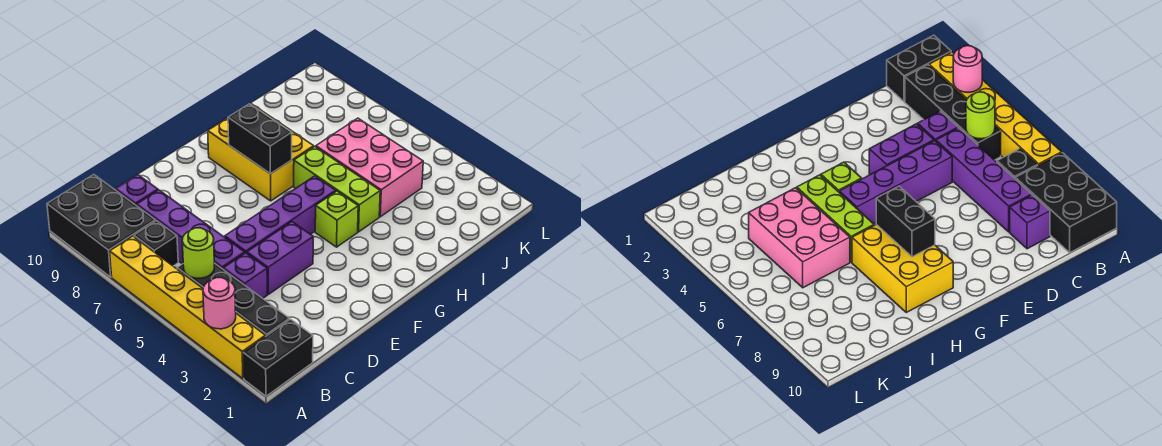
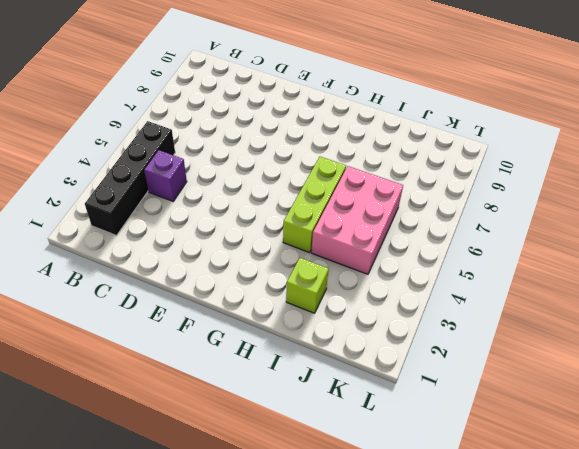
lime brick I2 level 1 -> lime brick G4 level 1
none -> black brick A1:B1 level 1
none -> yellow brick A2:A7 level 1
none -> black brick A8:B10 level 1

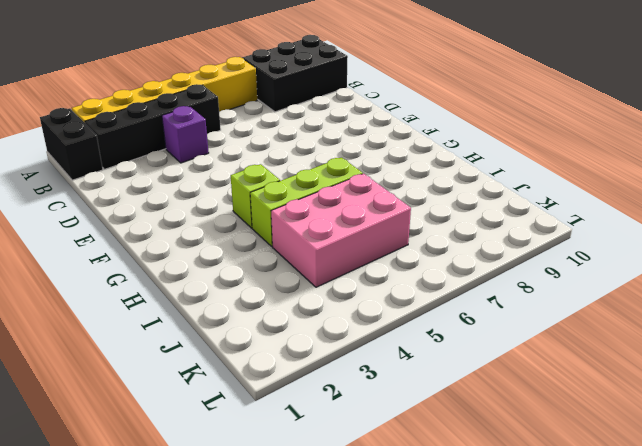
none -> black brick B7 level 1
none -> purple brick C5:C8 level 1
none -> purple brick C9 level 1

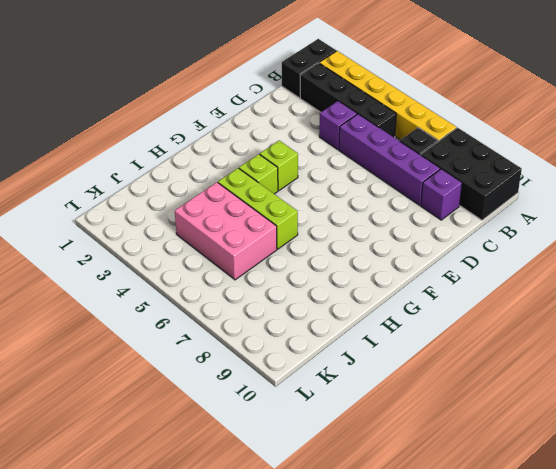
lime brick F4 level 1 -> none
none -> purple brick D4:E4 level 1
none -> purple brick D5:G5 level 1
none -> yellow brick G7:H9 level 1

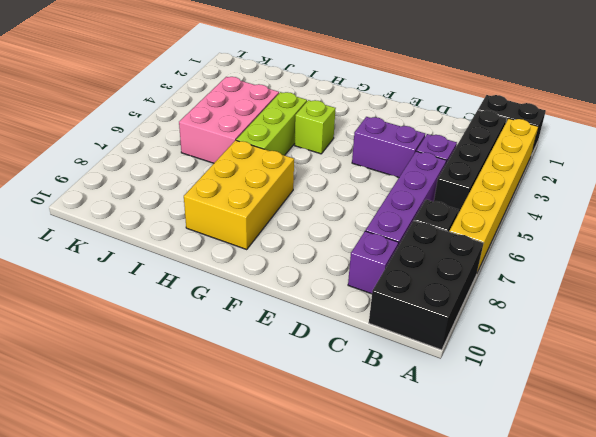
none -> purple brick D5:G5 level 1
none -> pink round brick A3 level 2
none -> lime round brick B5 level 2

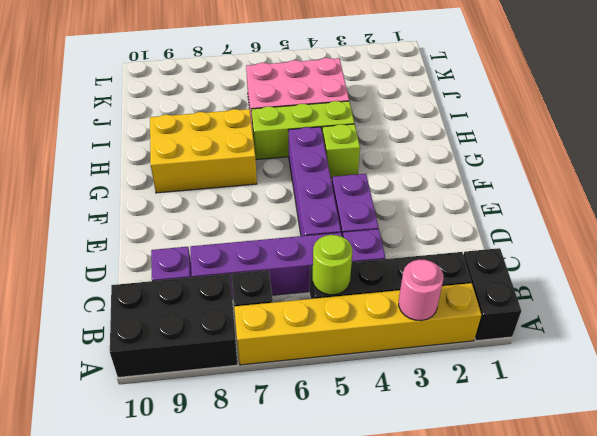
none -> black brick G7:G8 level 2

